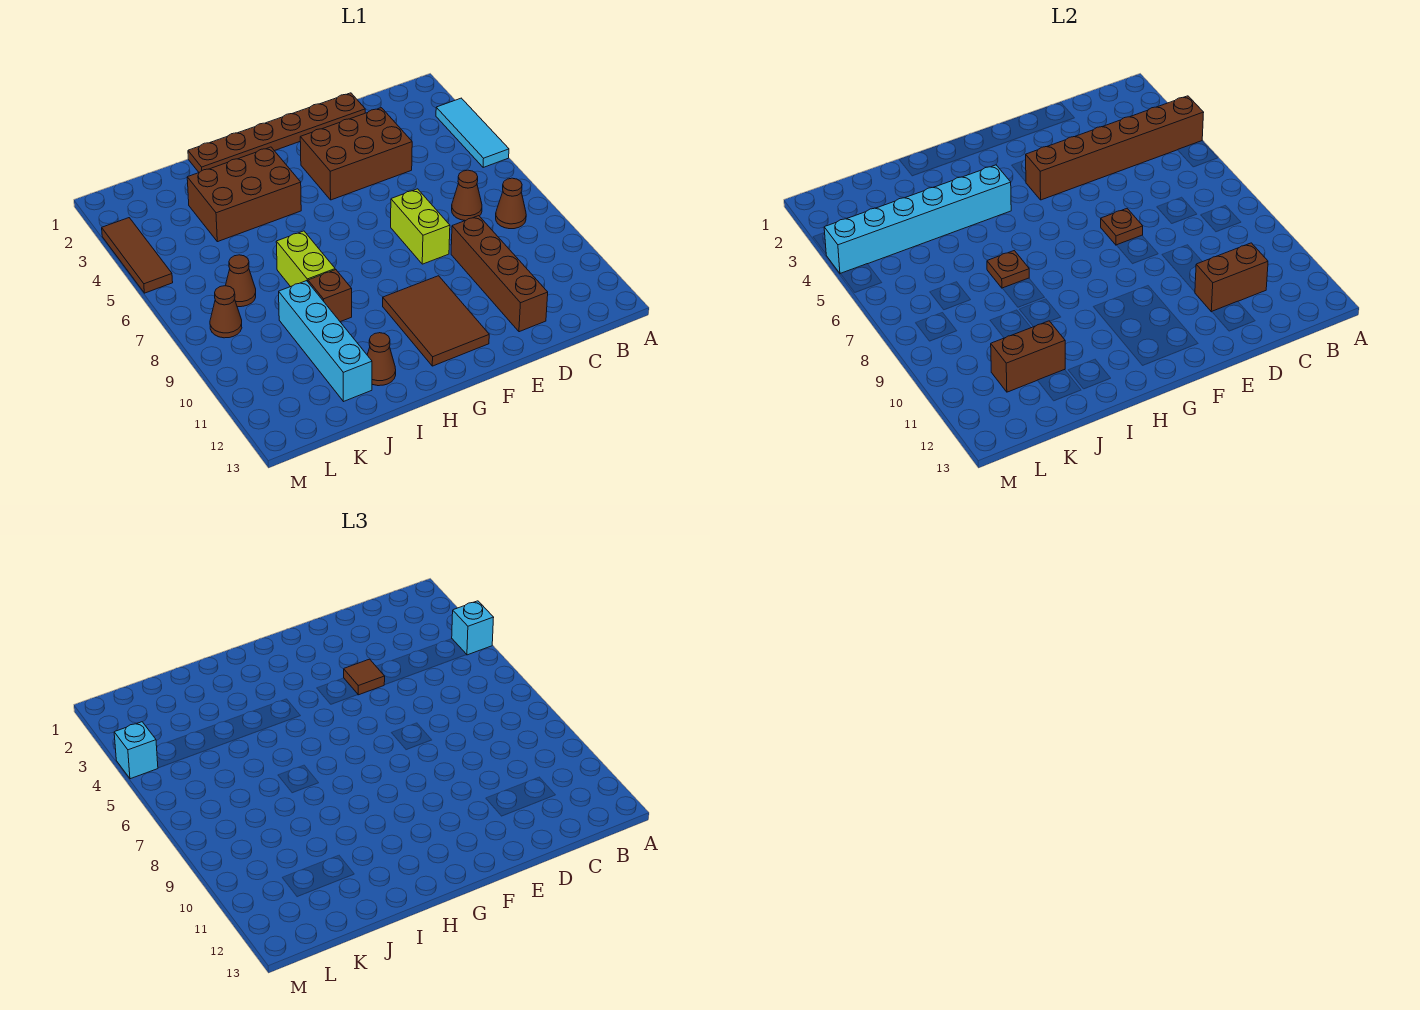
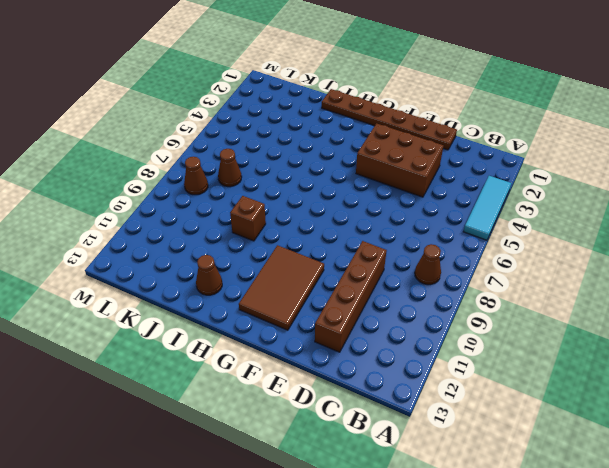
none -> brown cone C7 level 1
none -> lime brick E7:E8 level 1
none -> brown brick H3:J4 level 1

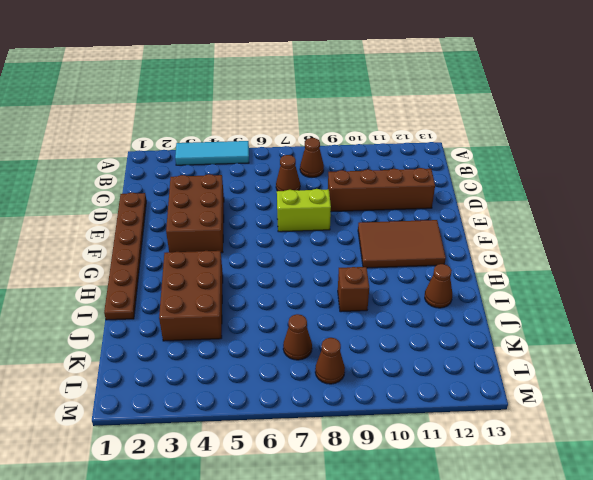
none -> lime brick I7:I8 level 1
none -> cyan brick J9:J12 level 1
none -> brown tile M3:M5 level 1

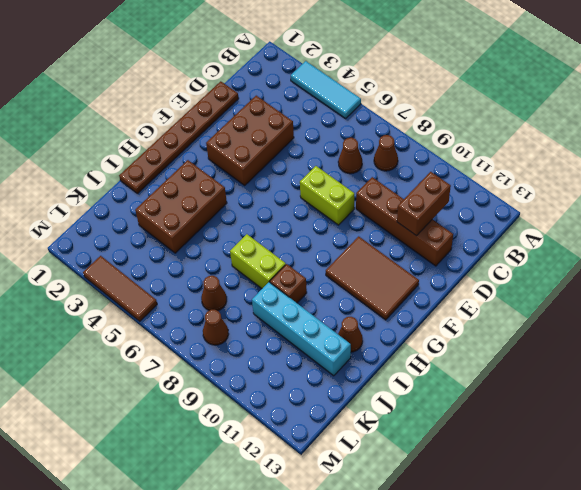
none -> brown brick A4:F4 level 2
none -> brown plate E7 level 2
none -> cyan brick H4:M4 level 2

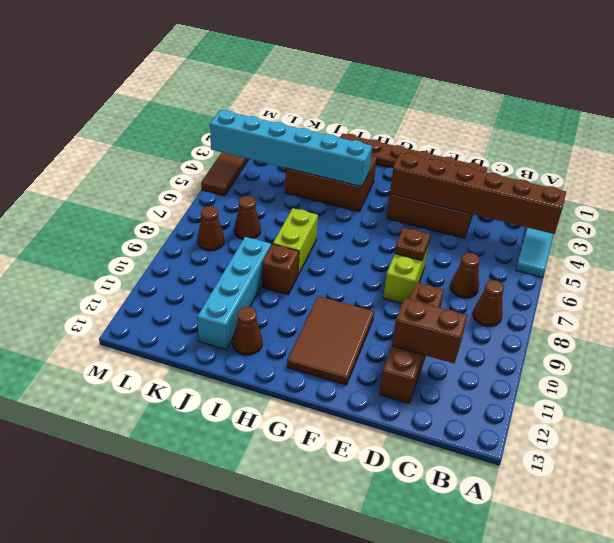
none -> brown plate I7 level 2
none -> brown brick J11:K11 level 2
none -> cyan brick A4 level 3

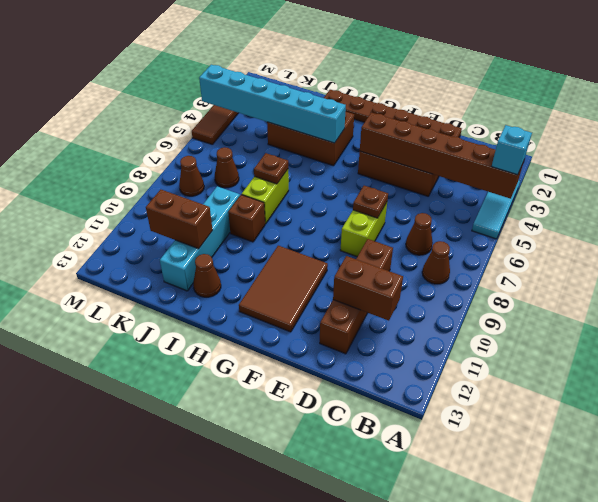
none -> brown tile E4 level 3
none -> cyan brick M4 level 3

